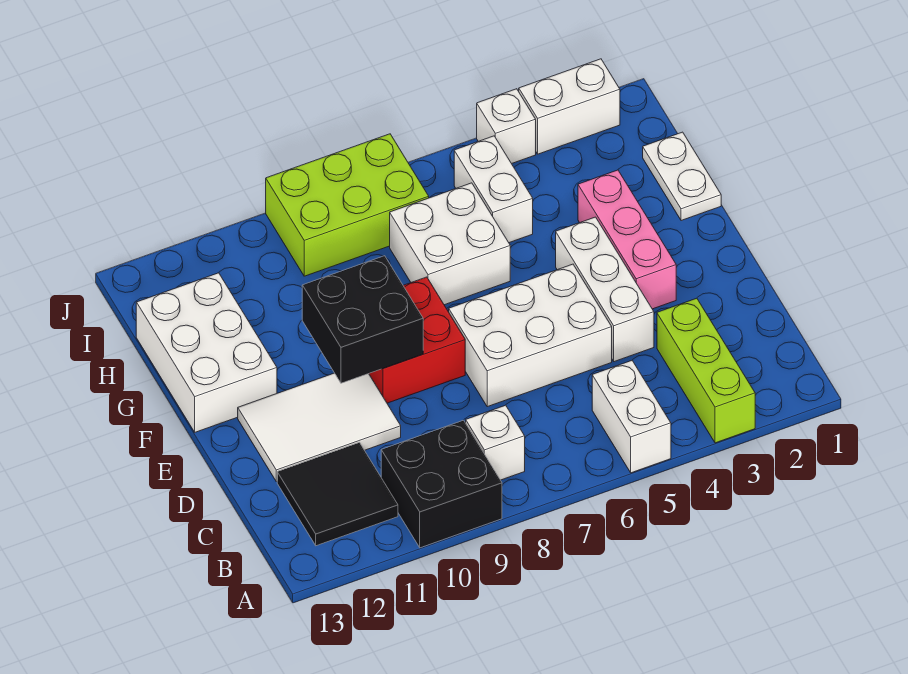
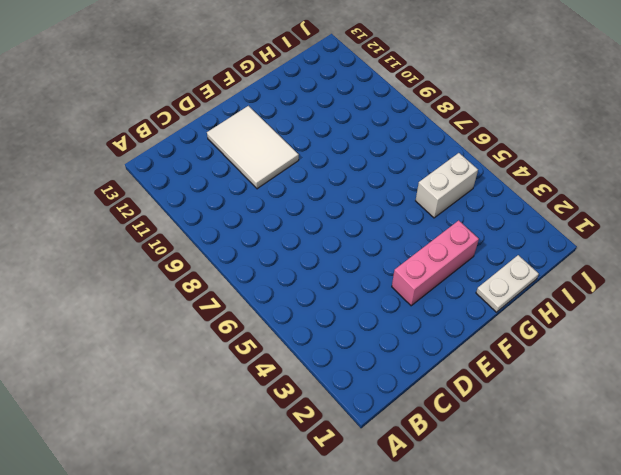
none -> lime brick A3:C3 level 1
none -> white brick A5:B5 level 1
none -> black brick A9:B10 level 1

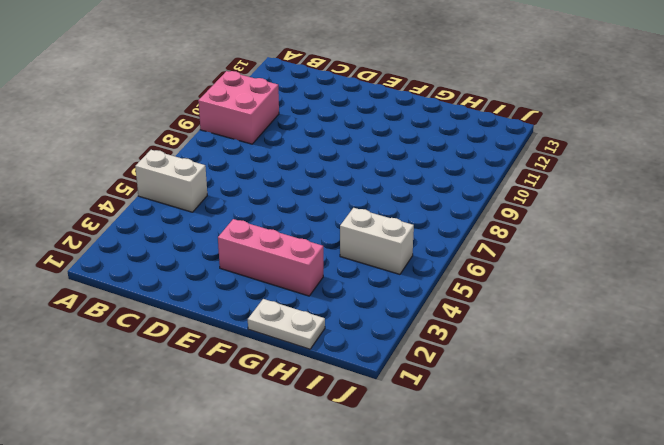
pink brick A9:B10 level 1 -> black brick A9:B10 level 1
none -> lime brick A3:C3 level 1
none -> white brick B8 level 1
none -> black tile B11:C12 level 1

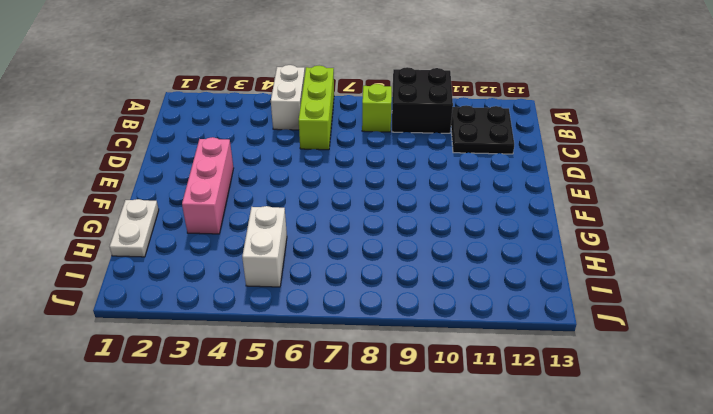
lime brick A6:C6 level 1 -> lime brick A3:C3 level 1
lime brick B8 level 1 -> white brick B8 level 1
black plate B11:C12 level 1 -> black tile B11:C12 level 1
none -> white brick D4:F4 level 1
none -> white brick D5:E7 level 1
none -> white tile D10:E12 level 1

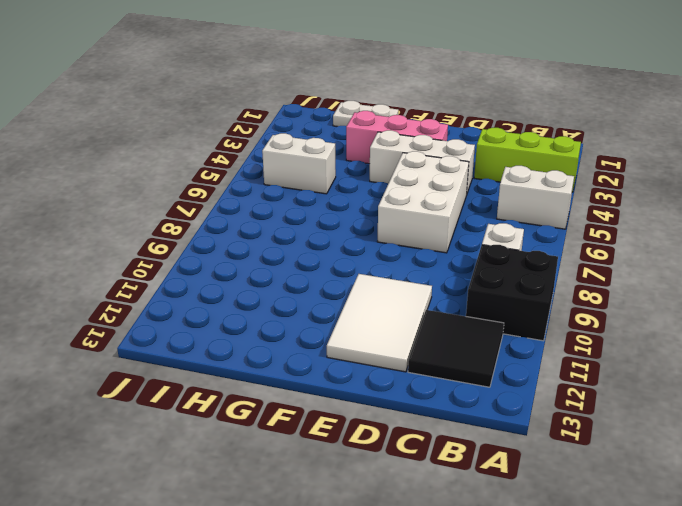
none -> red brick E8:F9 level 1
none -> white brick F12:H13 level 1
none -> white brick G6:H7 level 1

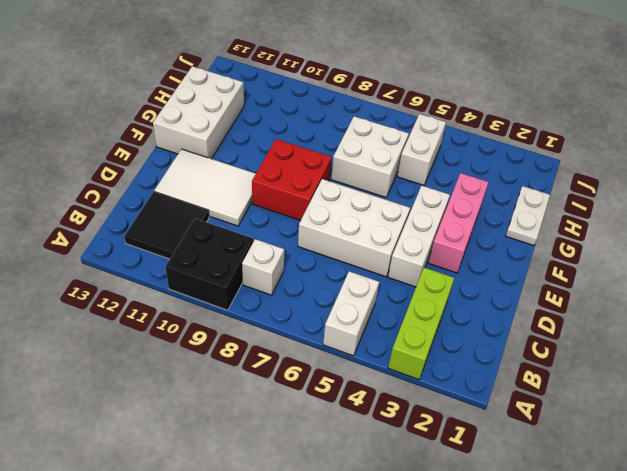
none -> lime brick I7:J9 level 1
none -> white brick J2:J3 level 1
none -> white brick J4 level 1

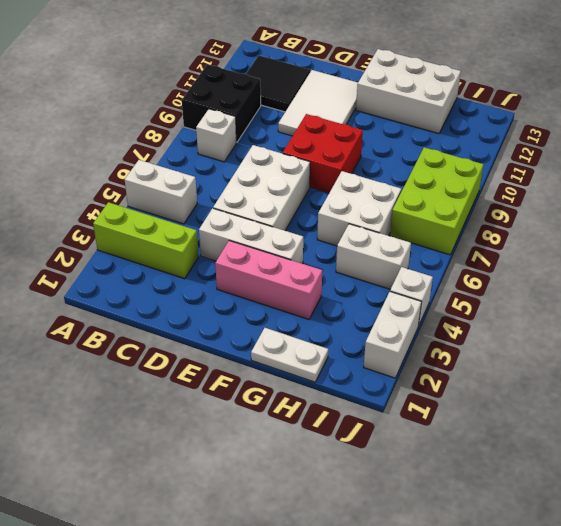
none -> black brick E9:F10 level 2

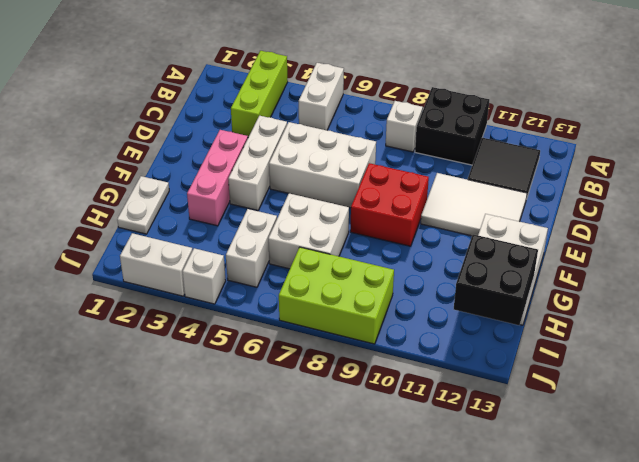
black brick H12:I13 level 2 -> black brick E9:F10 level 2

